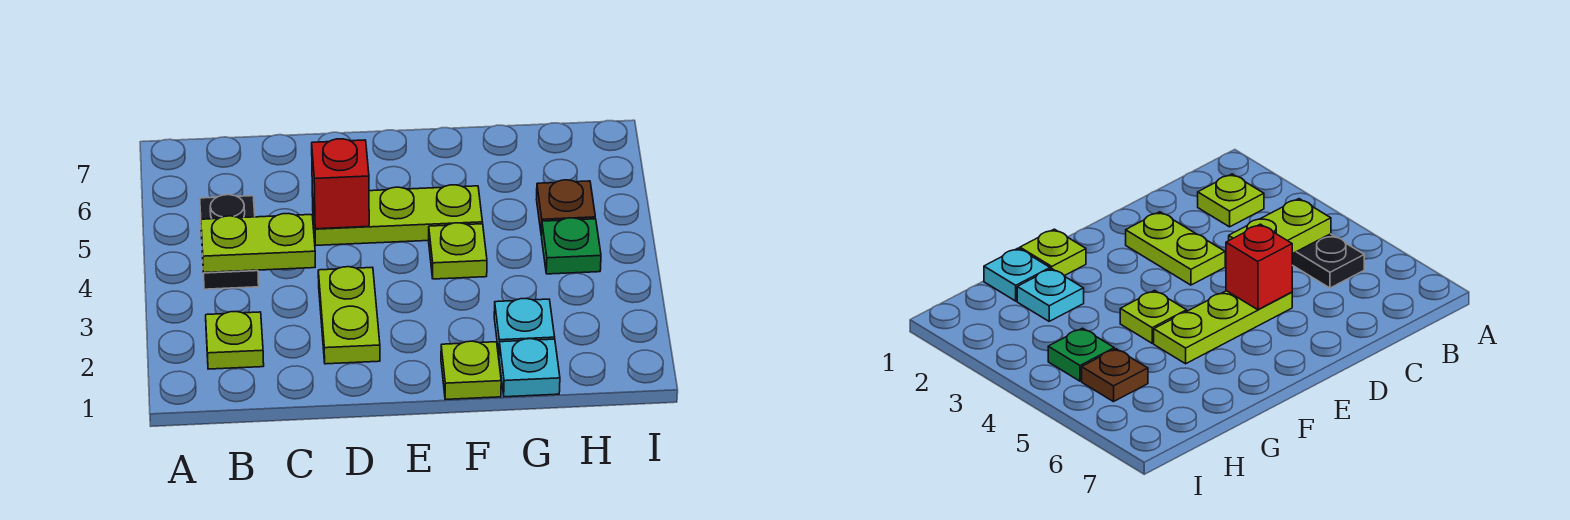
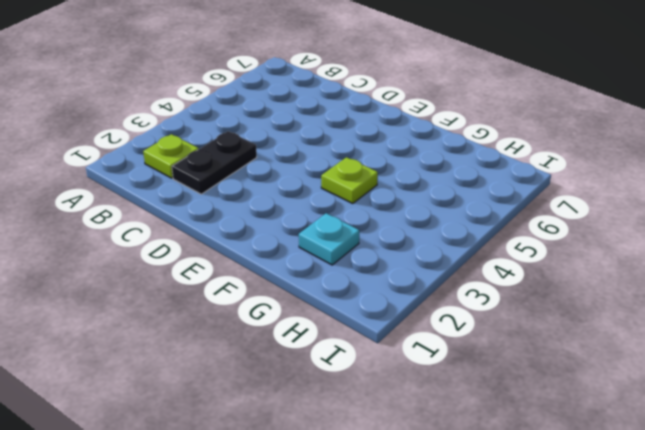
black plate C2:C3 level 1 -> black plate B4:B5 level 1
none -> lime plate D2:D3 level 1
none -> lime plate D5:F5 level 1
none -> lime plate F1 level 1

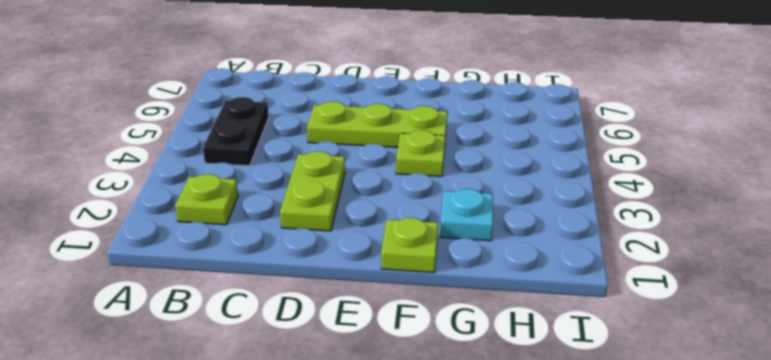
none -> cyan plate G1 level 1
none -> green plate H4 level 1
none -> brown plate H5 level 1

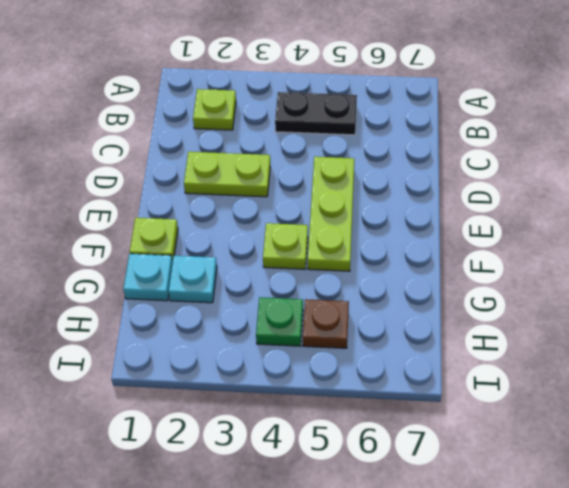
none -> lime plate B4:C4 level 2
none -> red brick D5 level 2

